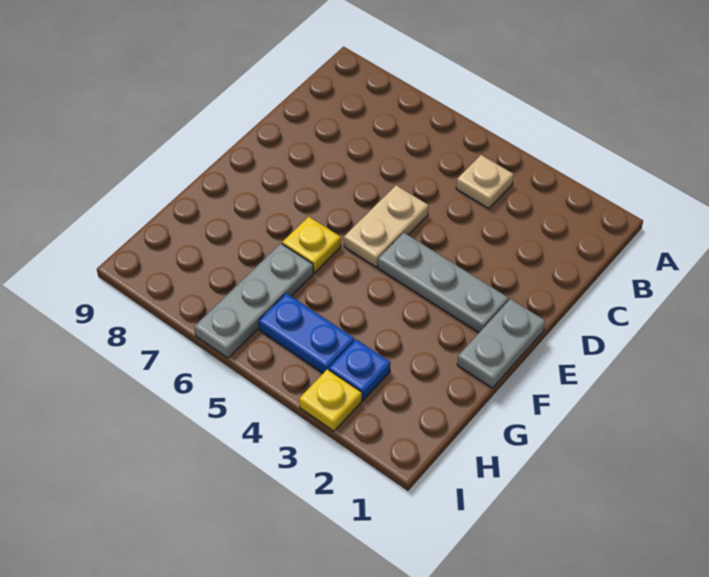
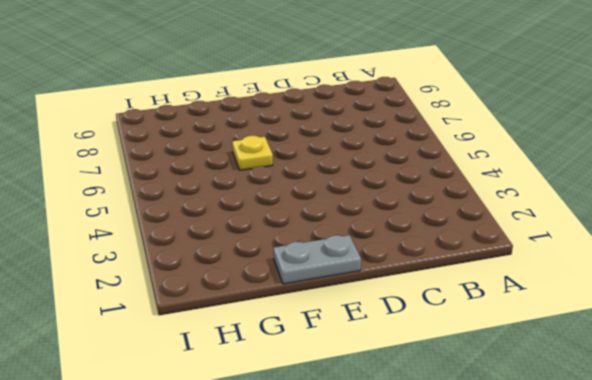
none -> tan plate B4 level 1
none -> tan plate D5:E5 level 1

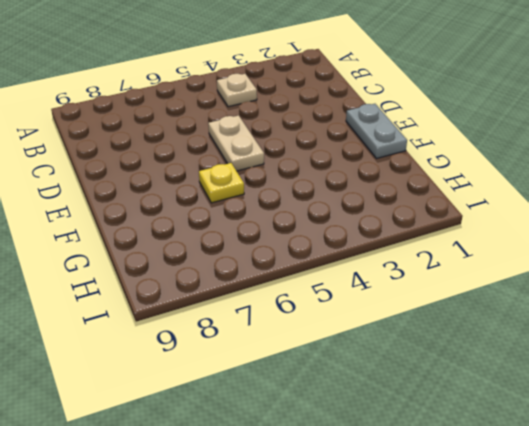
none -> grey plate E2:E4 level 1
none -> grey plate G6:I6 level 1

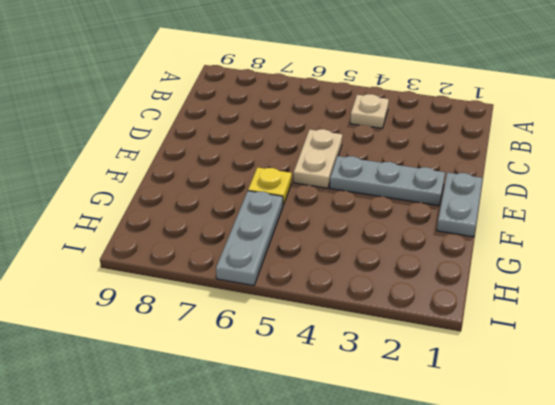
none -> blue plate H3 level 1
none -> blue plate H4:H5 level 1

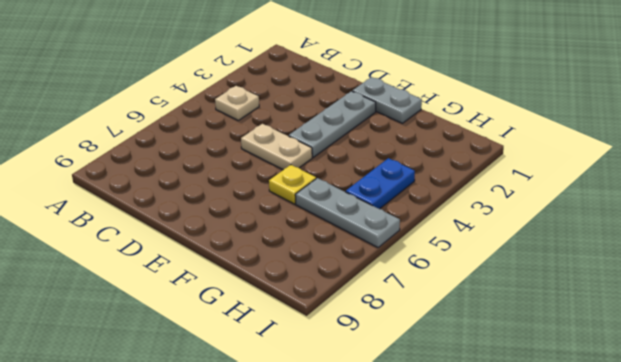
none -> blue plate H3 level 1
none -> yellow plate I3 level 1

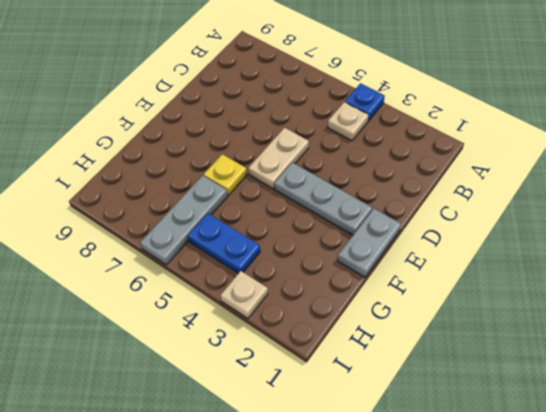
blue plate A4 level 1 -> blue plate H3 level 1
tan plate I3 level 1 -> yellow plate I3 level 1

